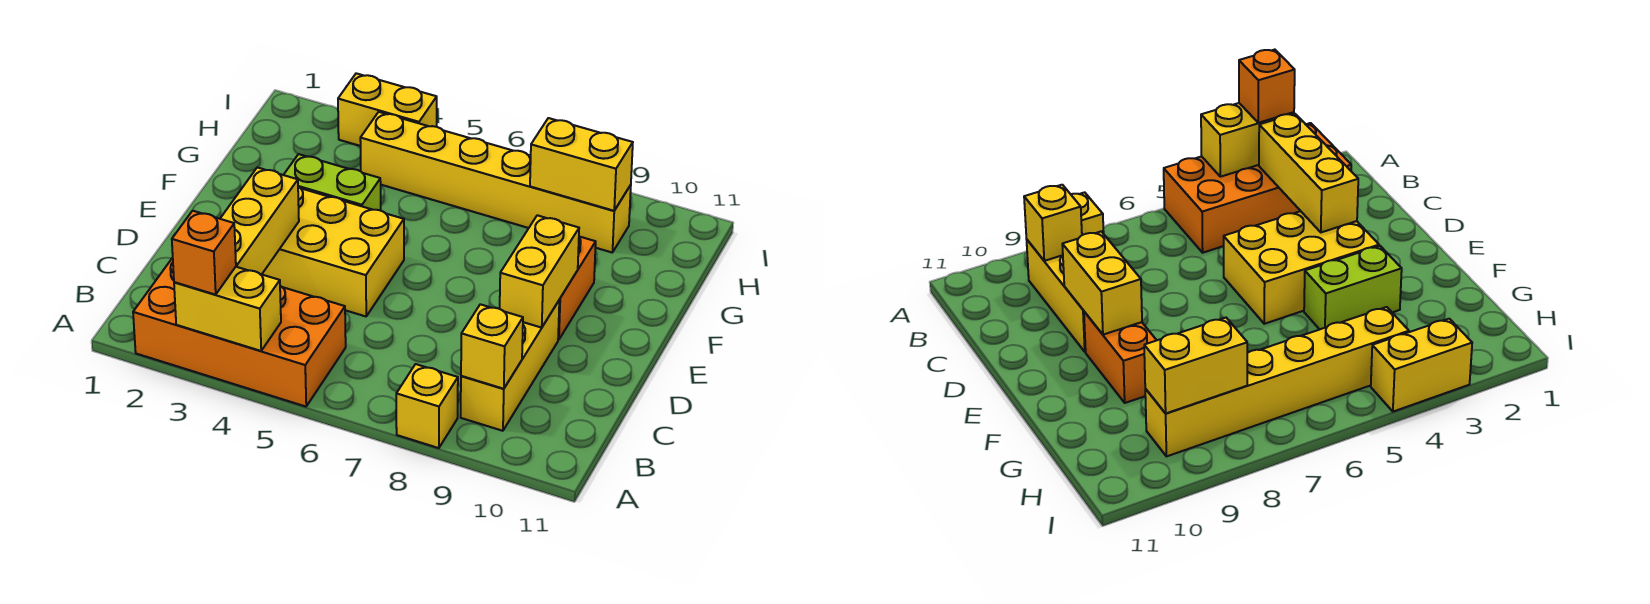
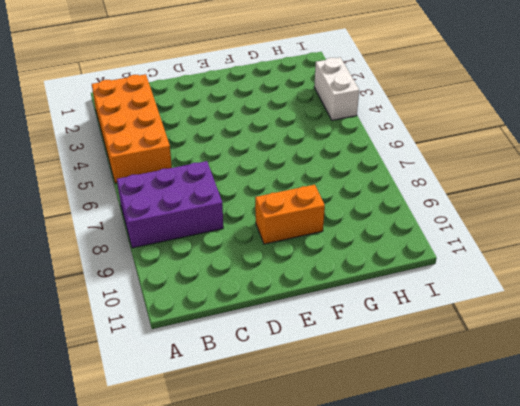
purple brick A7:C8 level 1 -> yellow brick A8 level 1
white brick I3:I4 level 1 -> yellow brick I3:I4 level 1
none -> yellow brick B9:D9 level 1
none -> yellow brick D3:E5 level 1
none -> lime brick F3:F4 level 1

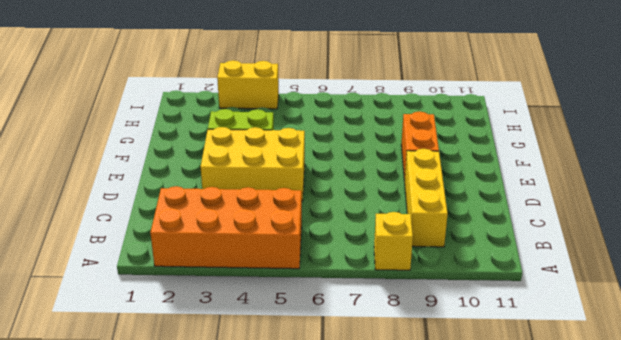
none -> yellow brick H4:H9 level 1
none -> yellow brick A3:A4 level 2
none -> yellow brick B3:D3 level 2

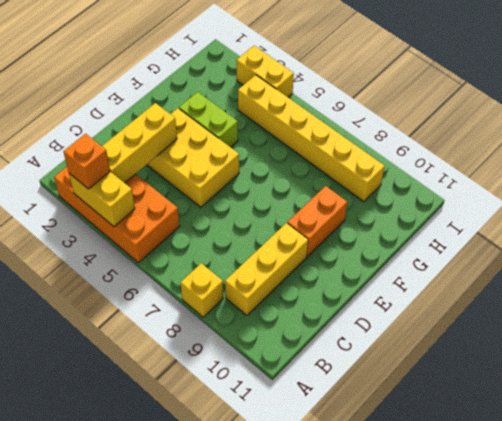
none -> yellow brick B9 level 2
none -> yellow brick D9:E9 level 2
none -> yellow brick H8:H9 level 2

